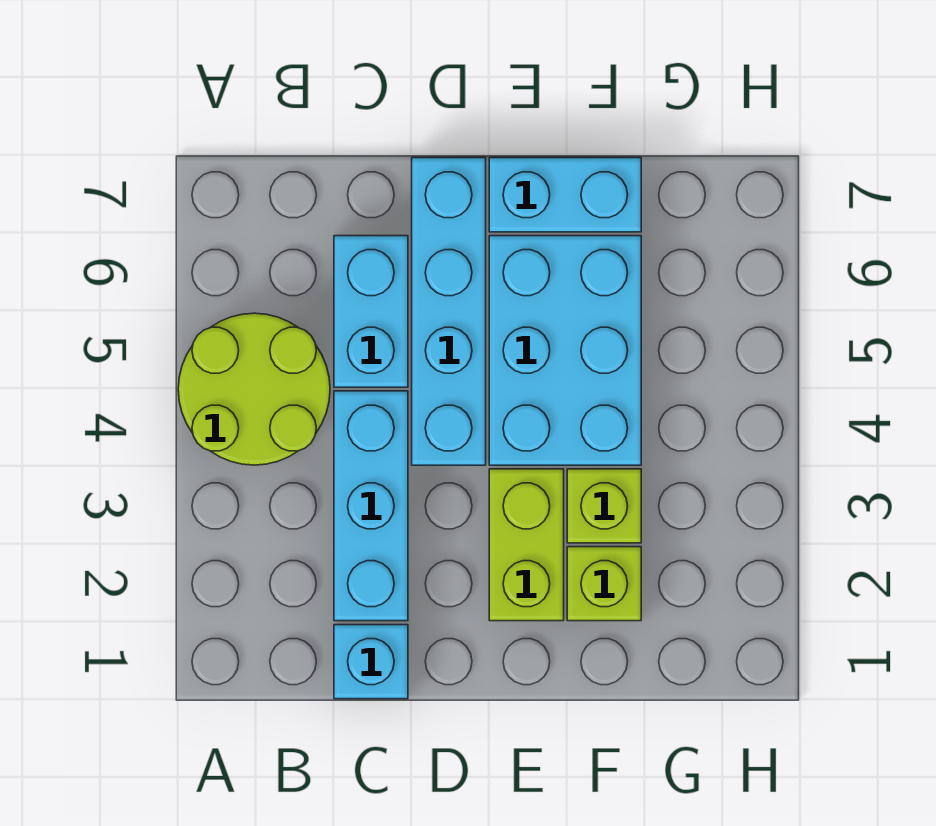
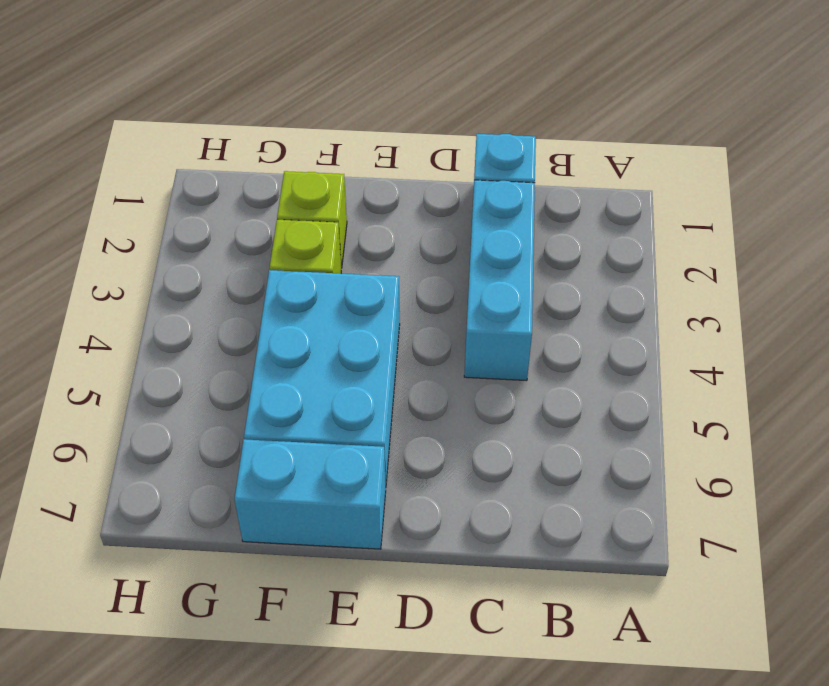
none -> lime round brick A4:B5 level 1
none -> cyan brick C5:C6 level 1

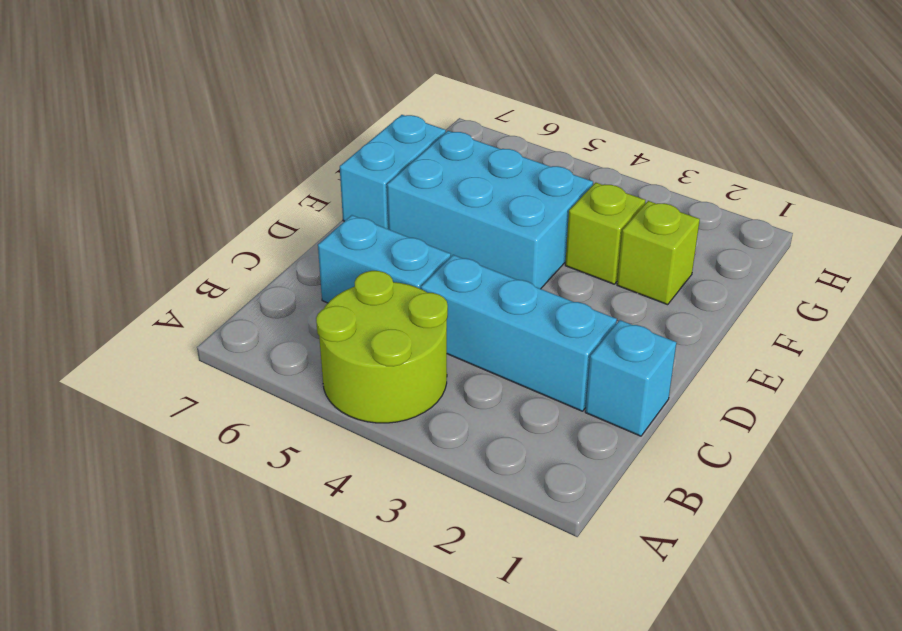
none -> cyan brick D4:D7 level 1
none -> lime brick E2:E3 level 1

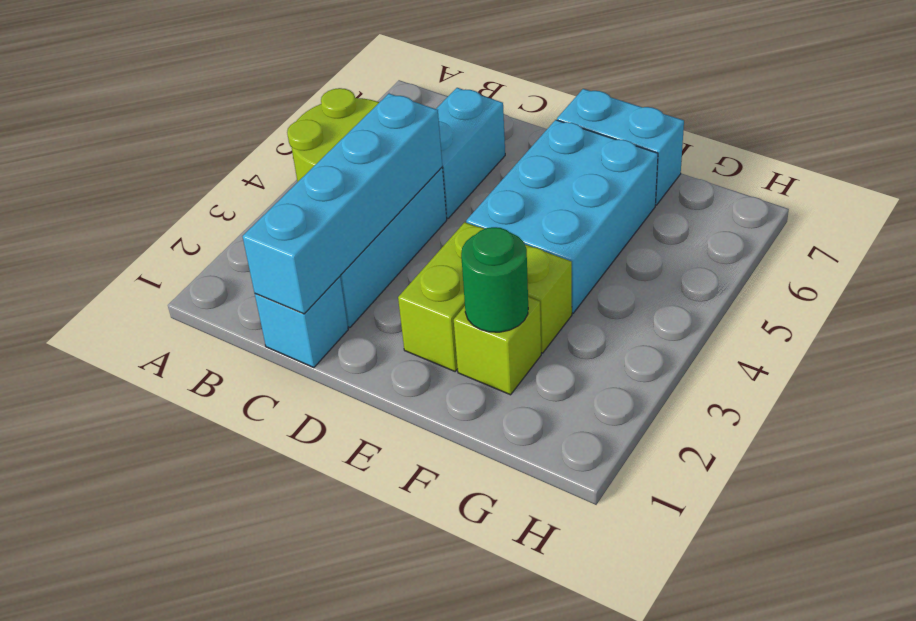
cyan brick C1:C4 level 2 -> cyan brick D4:D7 level 1
green round brick F2 level 2 -> none

